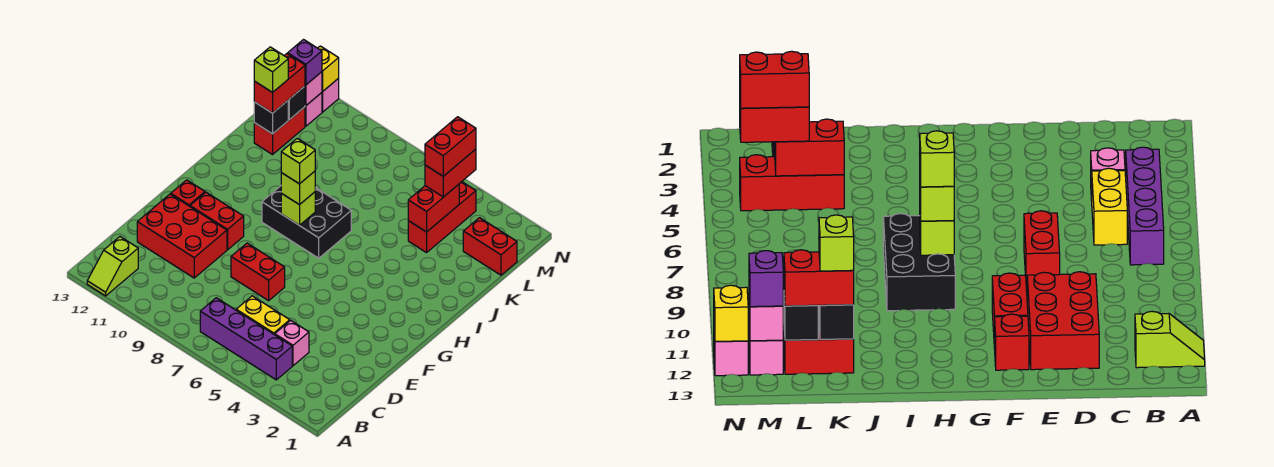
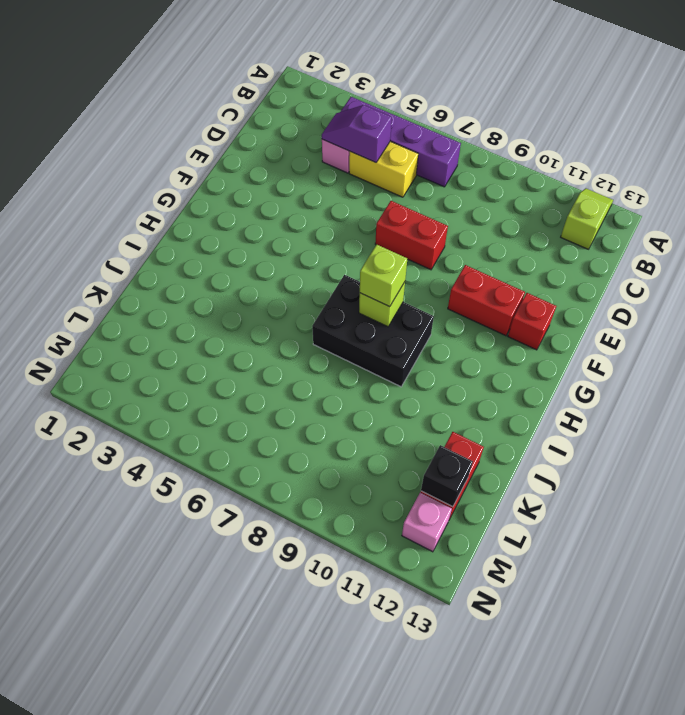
purple slope C4:C5 level 2 top 5 -> none
none -> red brick D10:E12 level 1
none -> red brick K4:M4 level 1
none -> red brick L1:L2 level 1

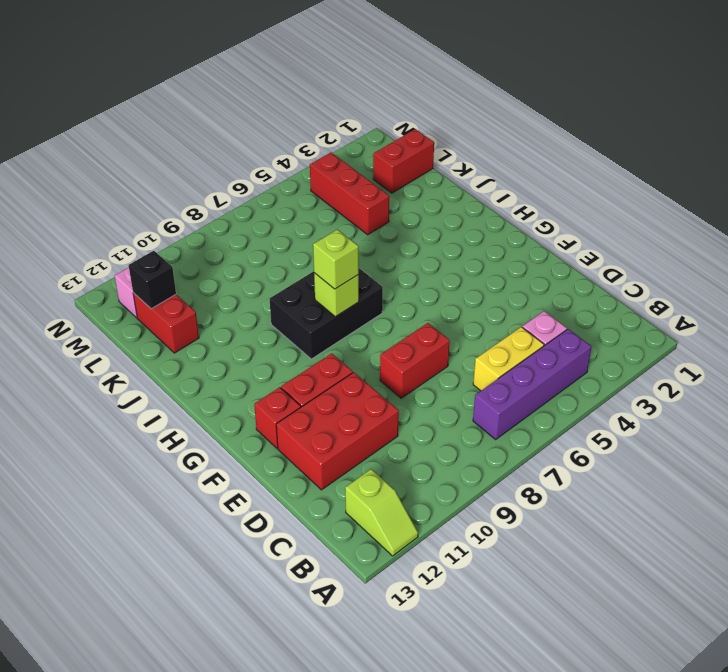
none -> pink brick N12 level 1
none -> red brick K4:L4 level 2
none -> black brick K12 level 2

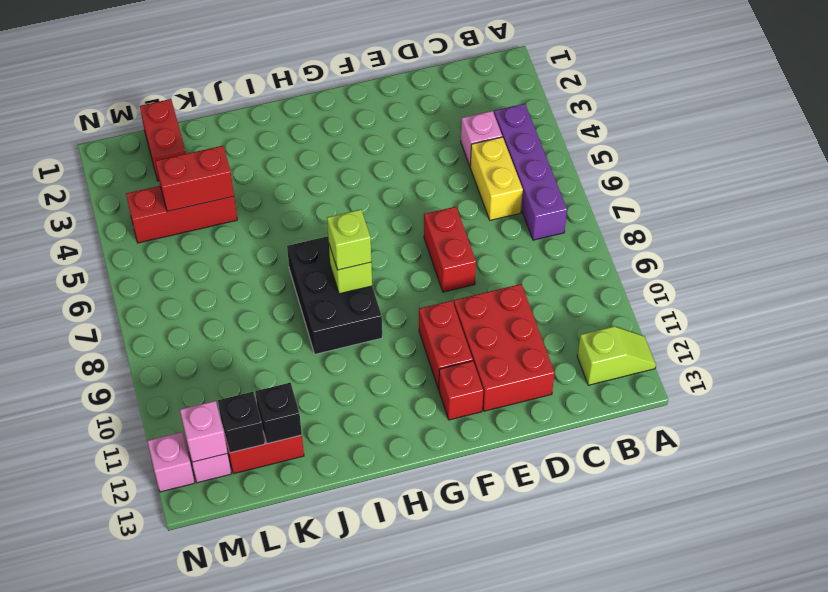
none -> yellow brick N12 level 2
none -> red brick K12:L12 level 3
none -> red brick L4:M4 level 3

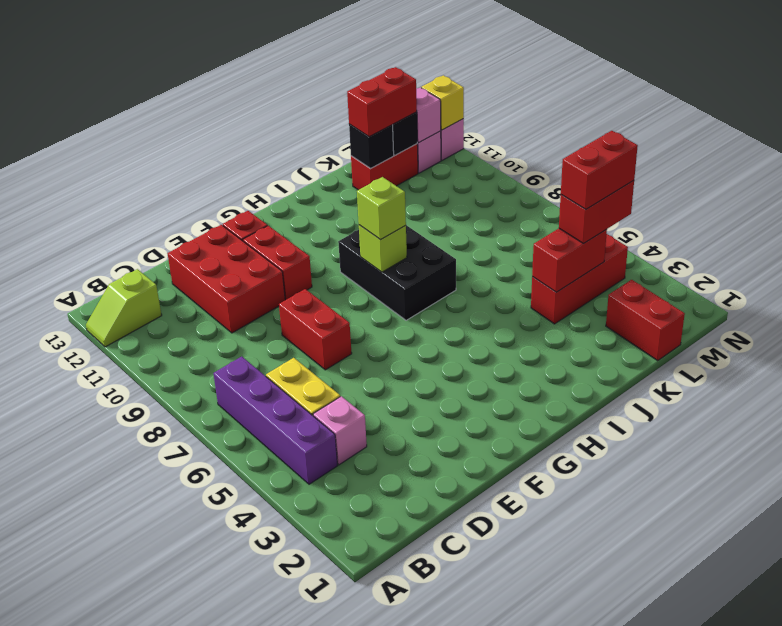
none -> purple brick M12 level 3
none -> lime brick H8 level 4
none -> lime brick K12 level 4

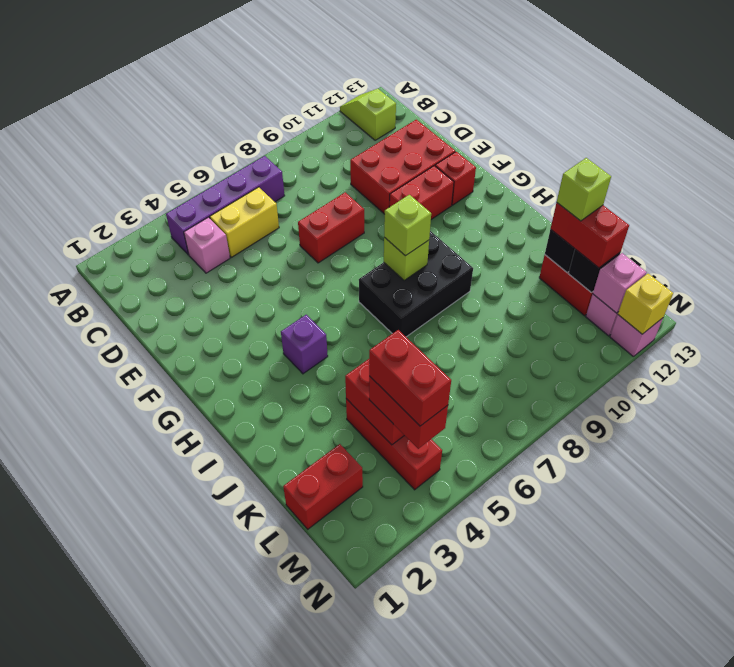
purple brick H4 level 1 -> purple brick M12 level 3
none -> lime brick H8 level 4

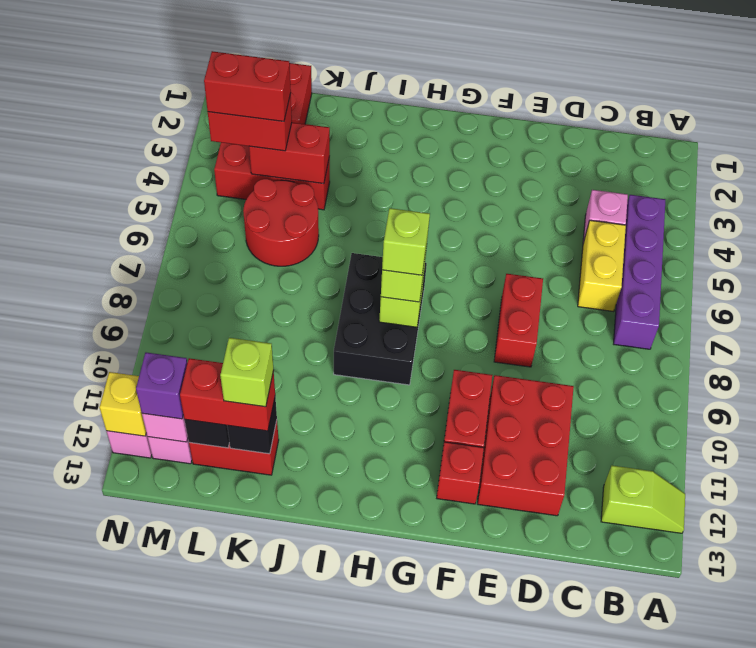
red round brick K5:L6 level 1 -> none

